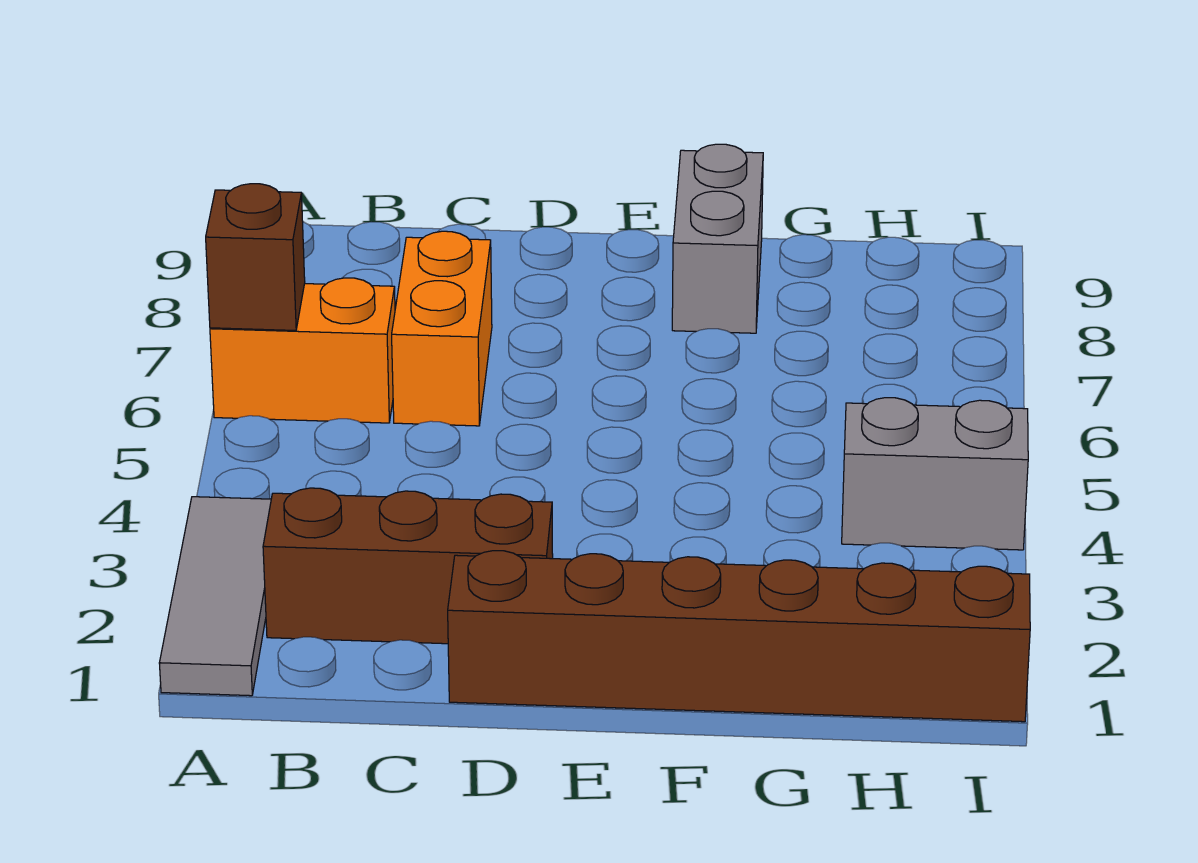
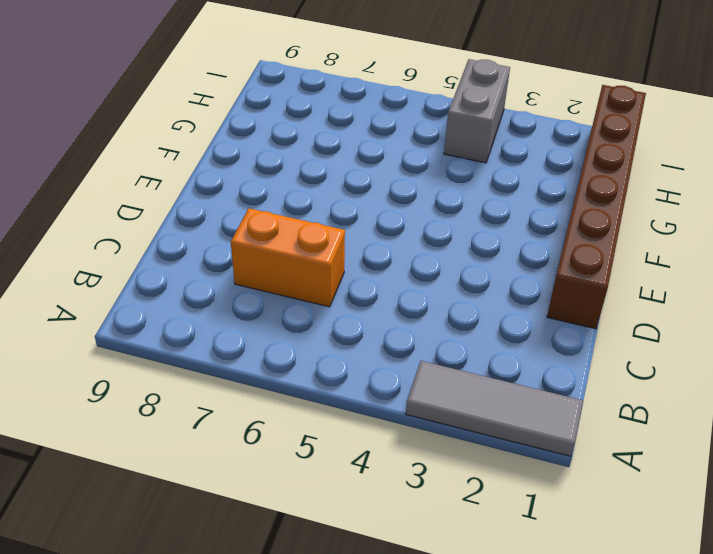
none -> orange brick A6:B6 level 1
none -> brown brick B2:D2 level 1

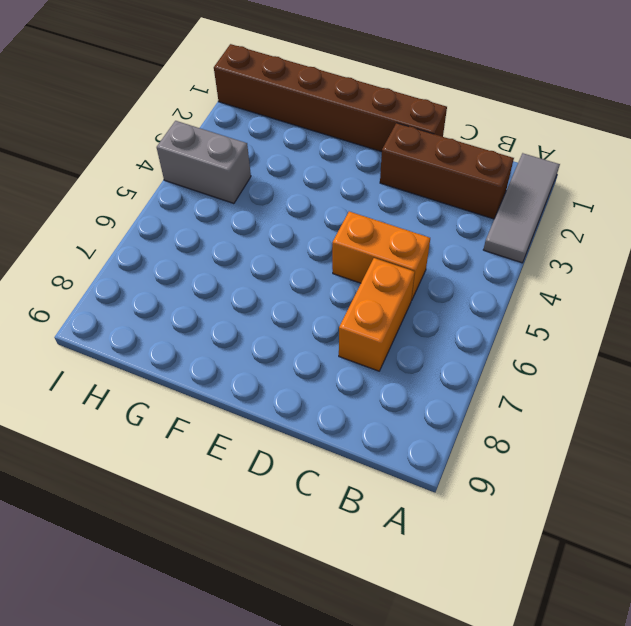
orange brick C5:D5 level 1 -> orange brick A6:B6 level 1
none -> grey brick F8:F9 level 1
none -> brown brick A6 level 2

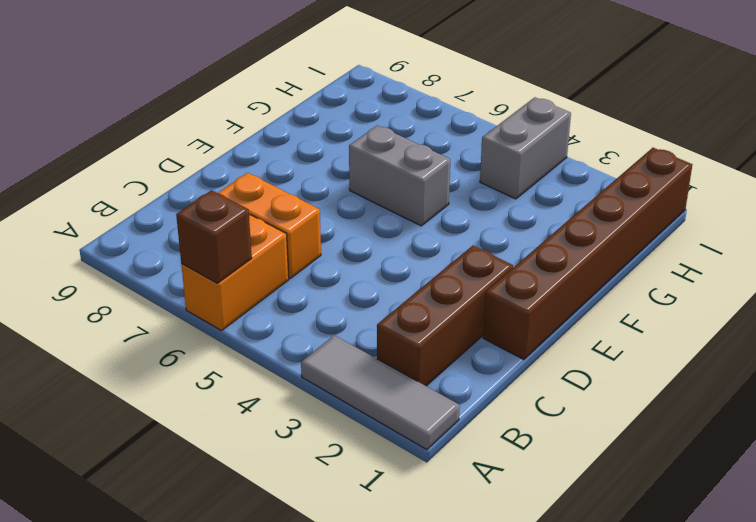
grey brick F5:F6 level 1 -> grey brick F8:F9 level 1

